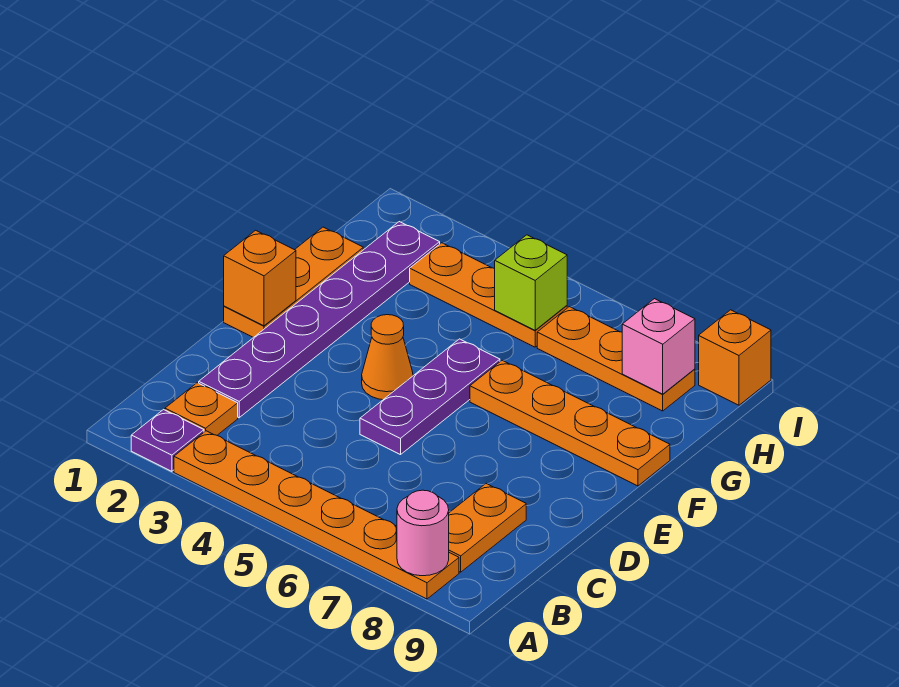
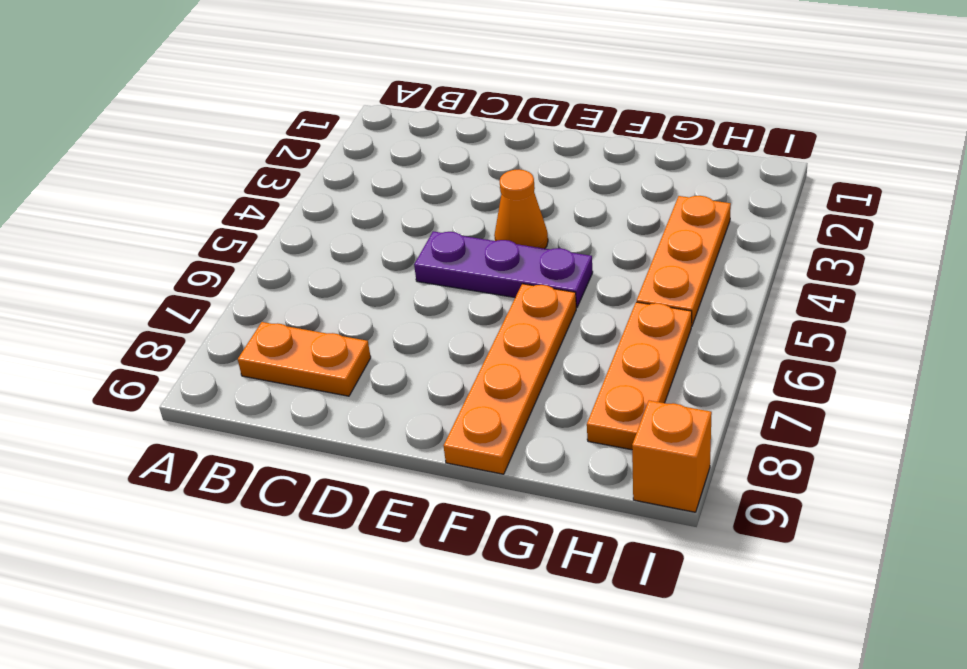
none -> purple plate A2 level 1
none -> orange plate A3:A8 level 1
none -> orange plate B2 level 1

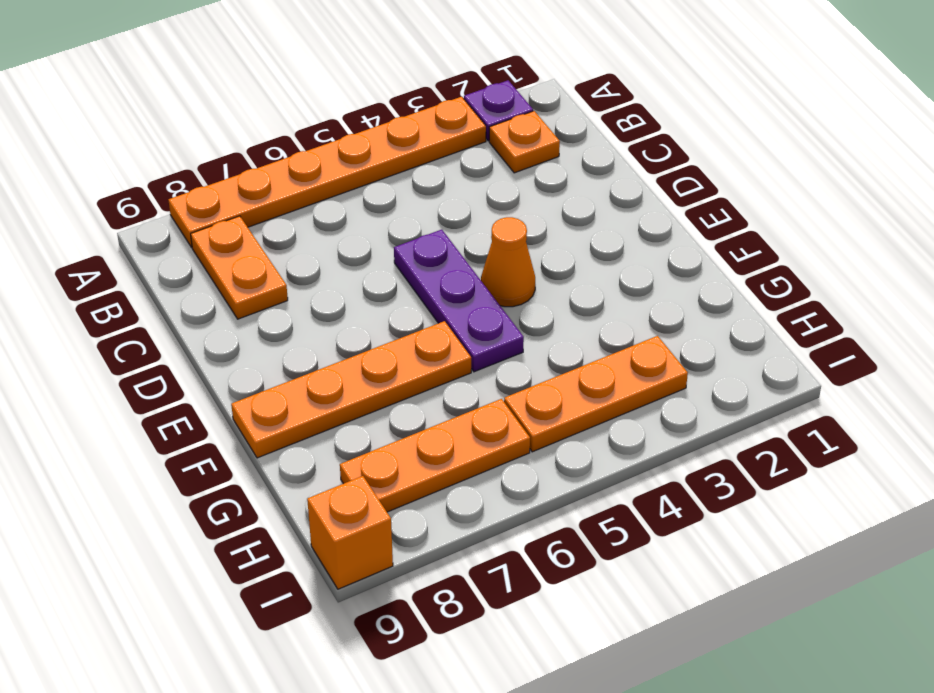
none -> purple plate C2:H2 level 1
none -> orange plate E1:G1 level 1
none -> pink round brick A8 level 2

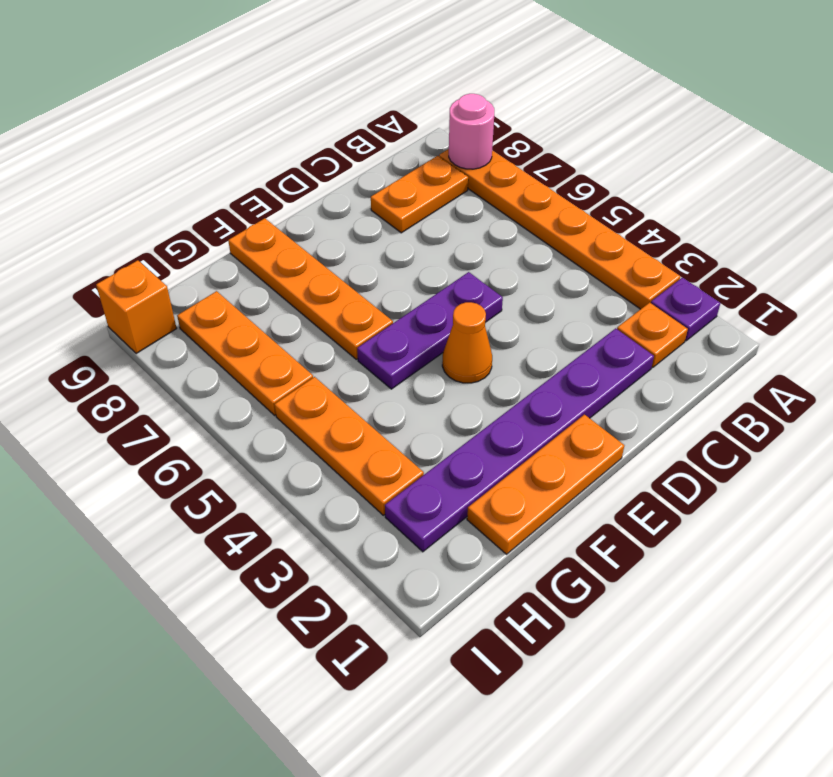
none -> orange brick E1 level 2
none -> lime brick H5 level 2
none -> pink brick H8 level 2

